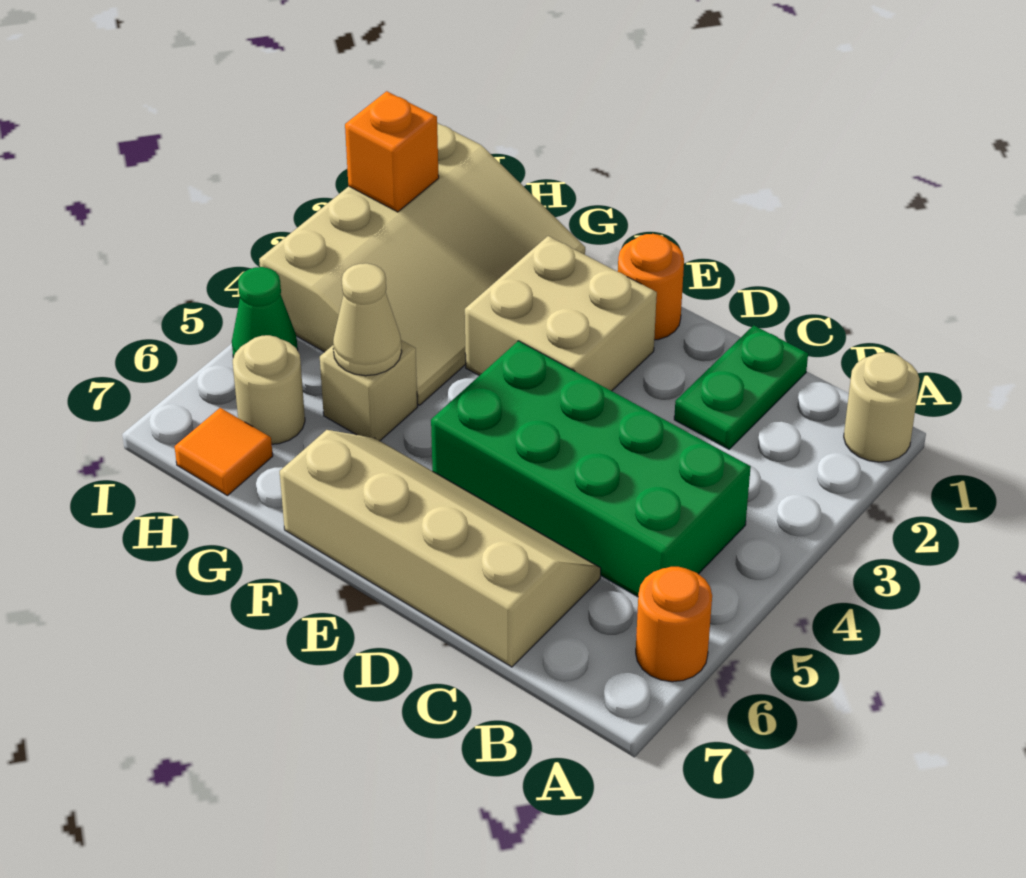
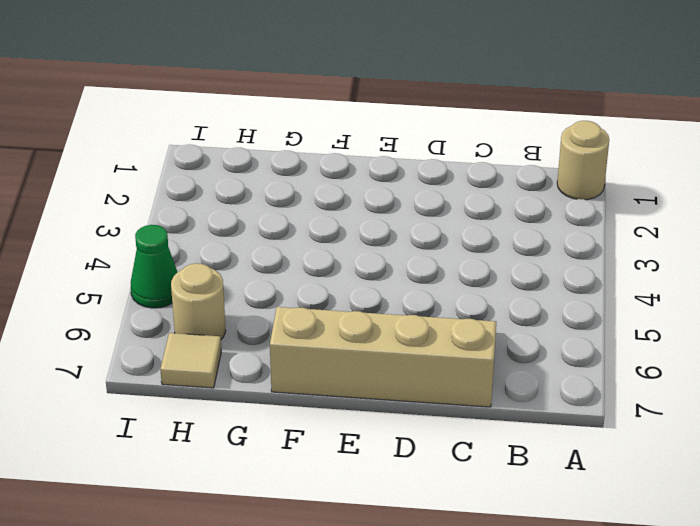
tan tile H7 level 1 -> orange tile H7 level 1
none -> orange round brick A6 level 1
none -> green brick B4:E5 level 1
none -> green plate C1:C2 level 1

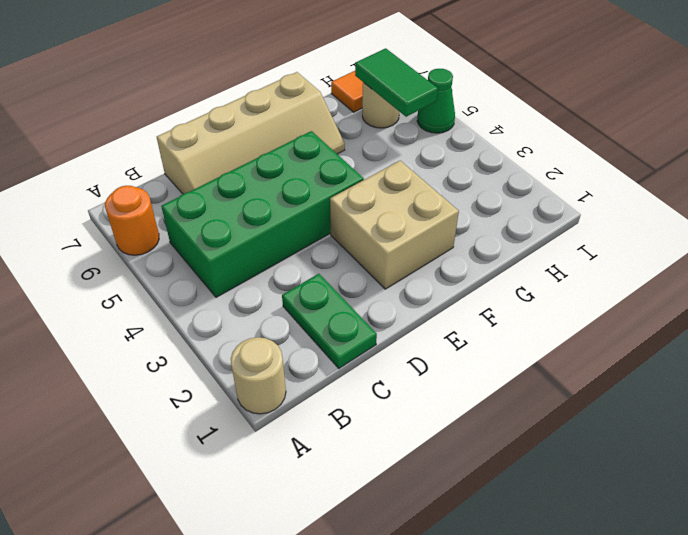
green tile H5:H6 level 2 -> none
none -> orange round brick E1 level 1
none -> tan slope G1:I4 level 1 top I
none -> tan brick G5 level 1

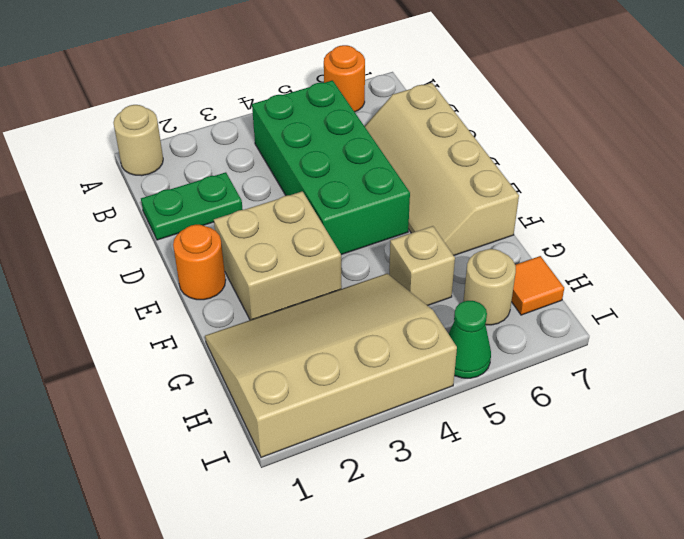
none -> tan cone G5 level 2
none -> orange brick I2 level 2

